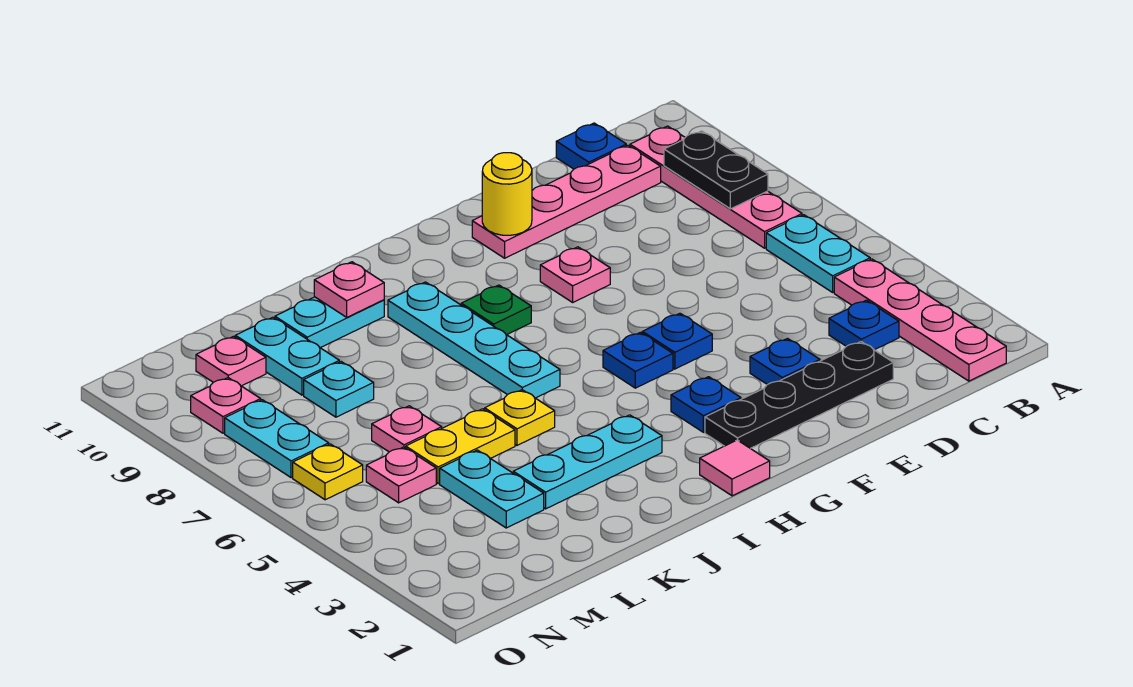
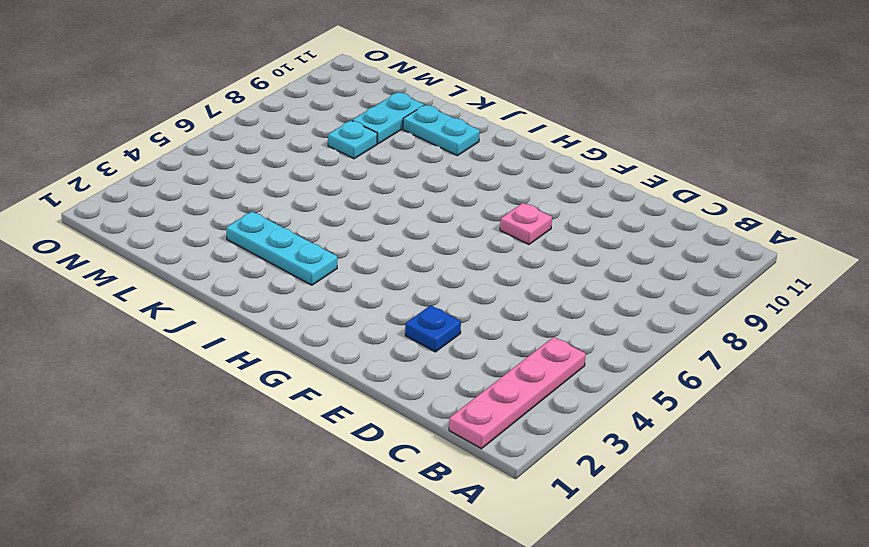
none -> cyan plate B5:B6 level 1
none -> pink plate B7:B10 level 1
none -> blue plate C3 level 1
none -> pink plate C10:F10 level 1

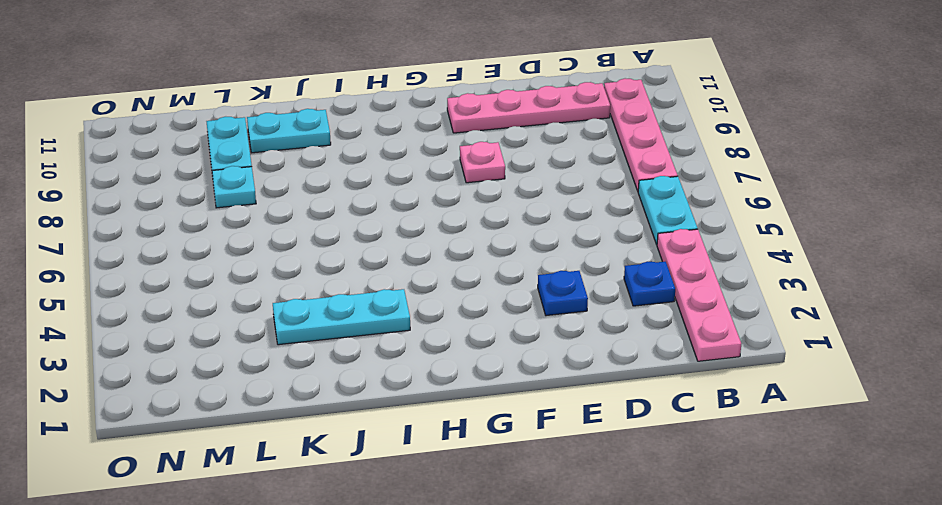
none -> blue plate C11 level 1
none -> black plate D2:G2 level 1
none -> blue plate F5 level 1
none -> blue plate G3 level 1

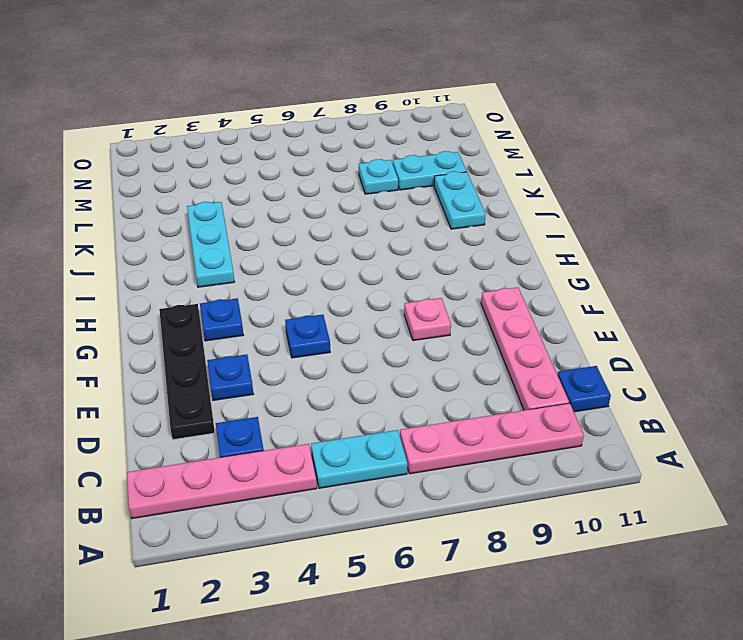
none -> blue plate G5 level 1
none -> pink tile H1 level 1
none -> green plate H8 level 1
none -> cyan plate I6:I9 level 1

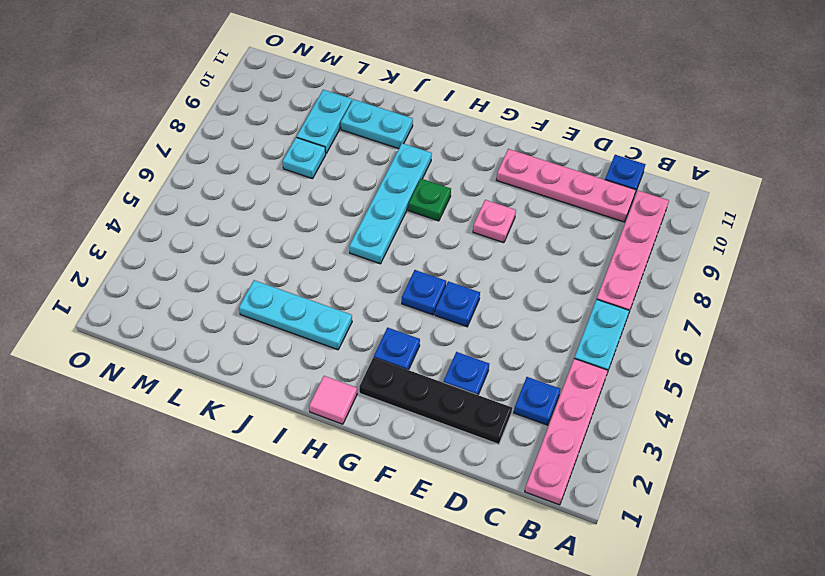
none -> yellow plate J5 level 1
none -> yellow plate K5:L5 level 1
none -> cyan plate L3:L4 level 1
none -> pink plate L6 level 1

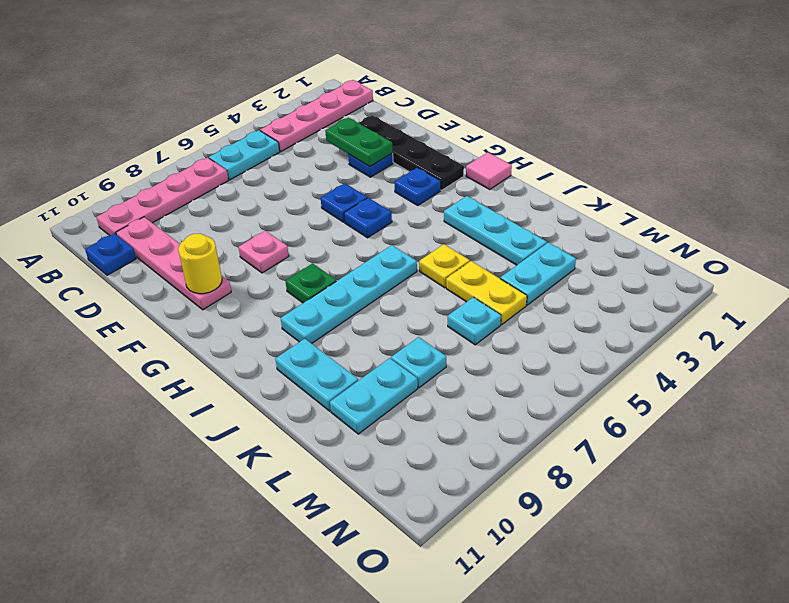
green plate D3:E3 level 2 -> none
cyan plate L6 level 1 -> pink plate L6 level 1
none -> blue plate C3 level 1
none -> pink plate M5 level 1
none -> pink plate M10 level 1
none -> yellow plate N6 level 1

